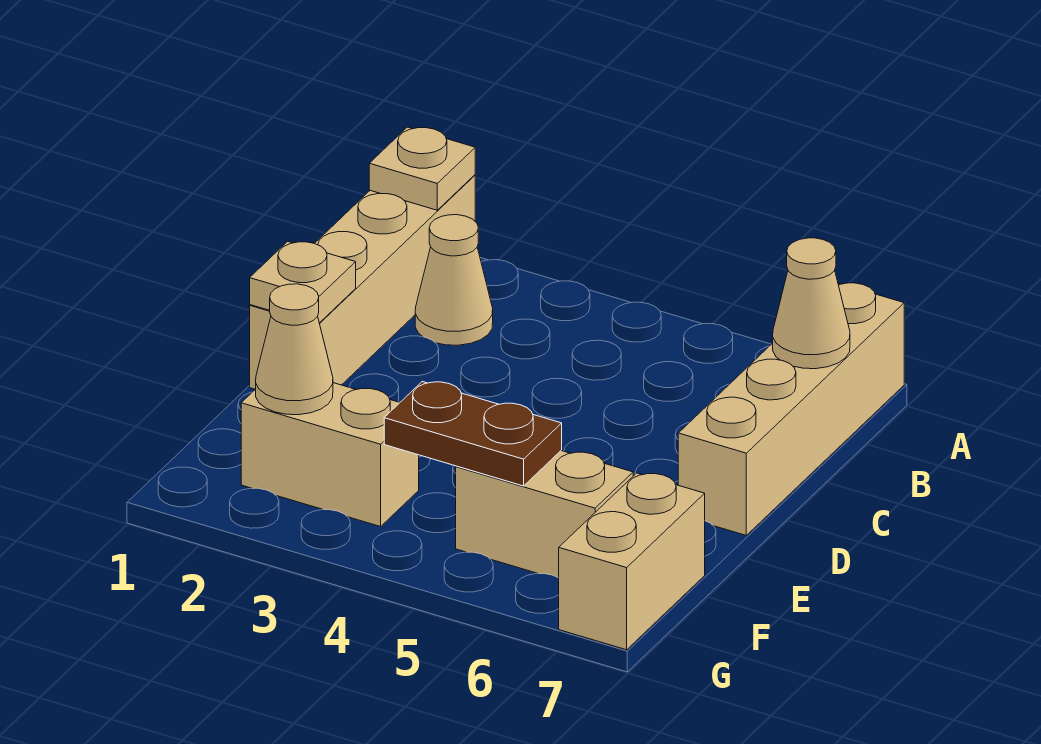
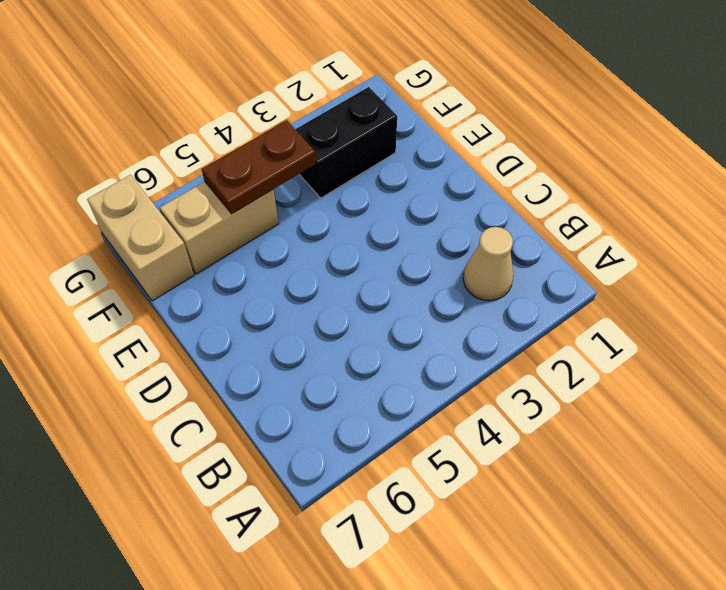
black brick F2:F3 level 1 -> tan brick F2:F3 level 1
none -> tan brick A1:D1 level 1
none -> tan brick A7:D7 level 1

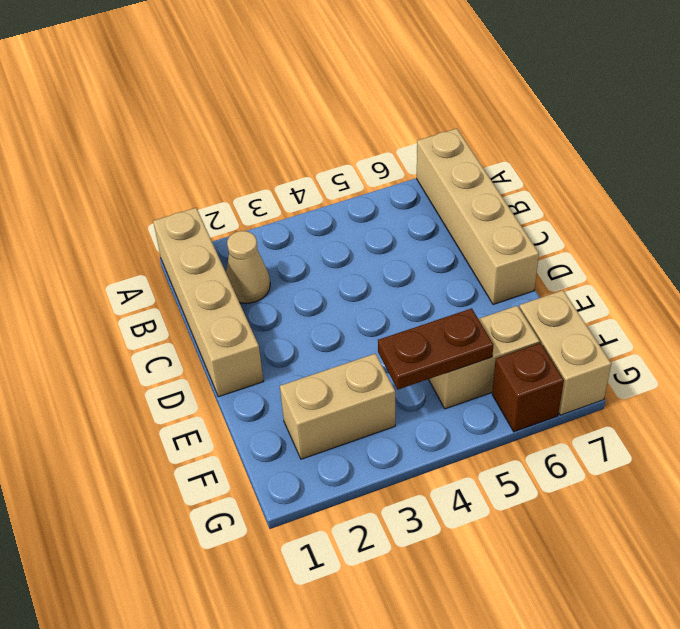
brown brick G6 level 1 -> none
none -> tan plate A1 level 2
none -> tan cone B7 level 2

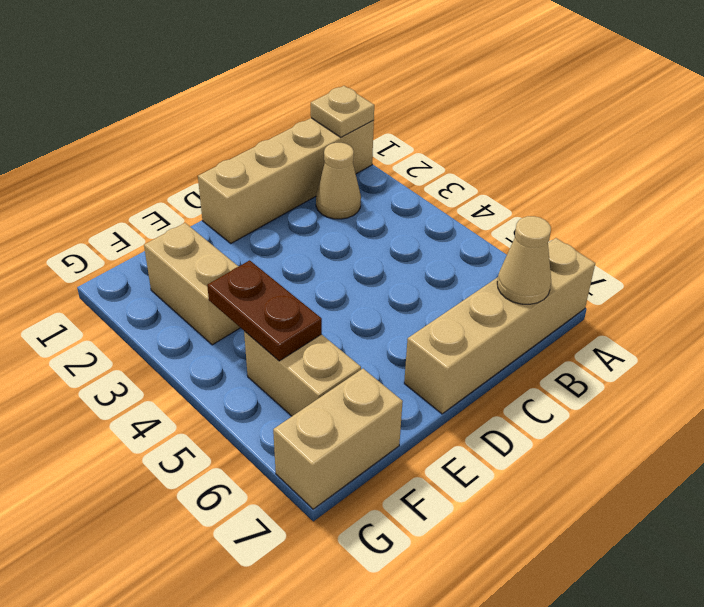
none -> tan plate D1 level 2
none -> tan cone F2 level 2

